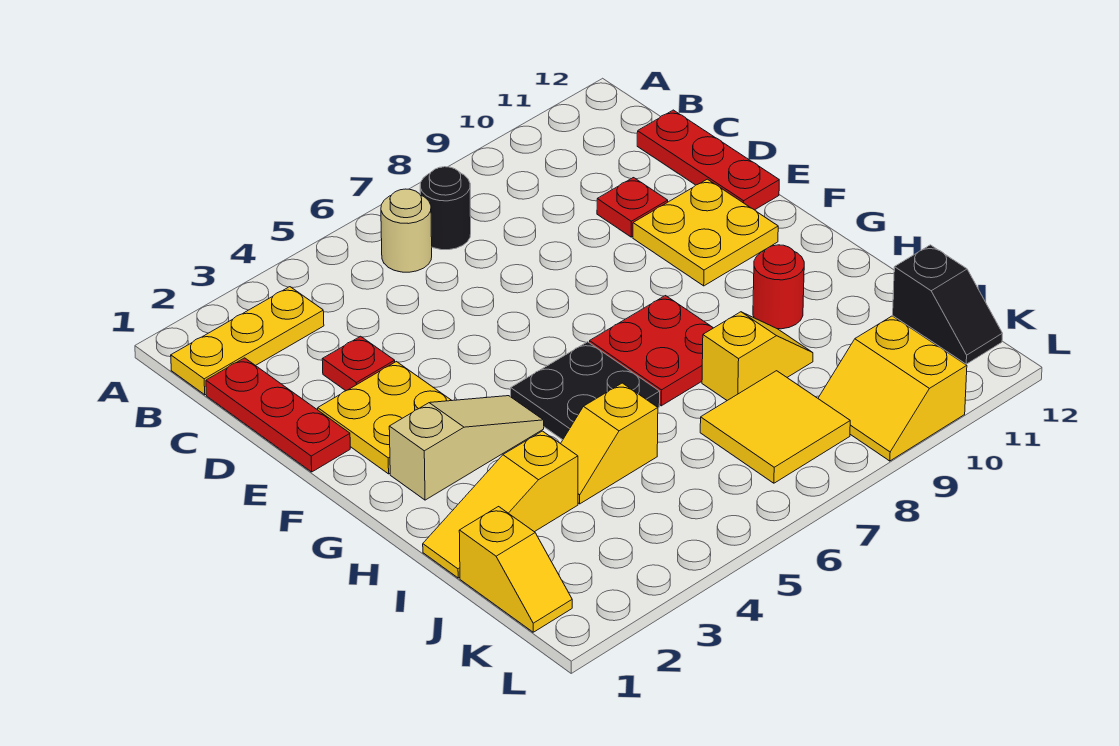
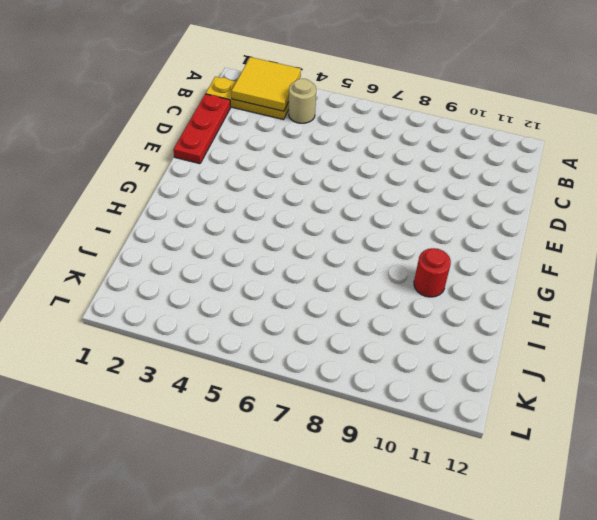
yellow tile A2:B3 level 2 -> yellow tile J7:K8 level 1
tan round brick B4 level 1 -> tan round brick B6 level 1
none -> black round brick B7 level 1
none -> red plate C12:E12 level 1
none -> red plate D3 level 1

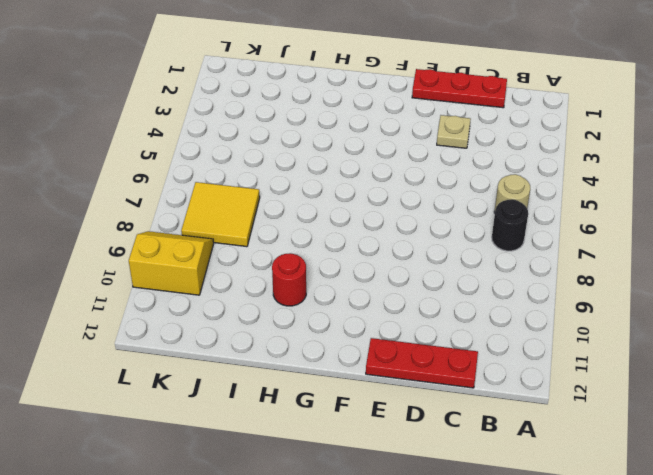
tan plate D3 level 1 -> red plate D3 level 1
none -> yellow plate B1:B3 level 1
none -> red plate D10 level 1
none -> yellow plate E2:F3 level 1

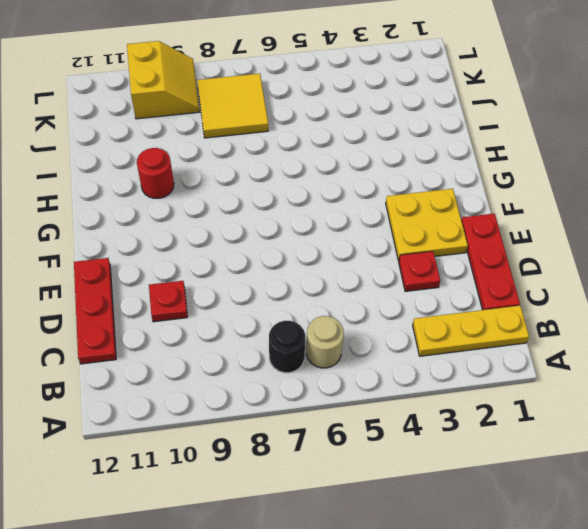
none -> yellow plate E10:F11 level 1
none -> tan slope G2:G4 level 1 top 2
none -> black plate G5:H6 level 1

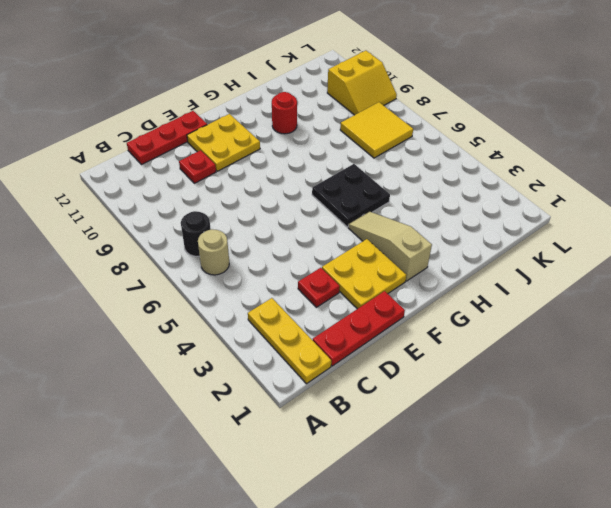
none -> red plate G7:H8 level 1
none -> yellow slope I1:I3 level 1 top 3
none -> yellow slope I4:I5 level 1 top 5

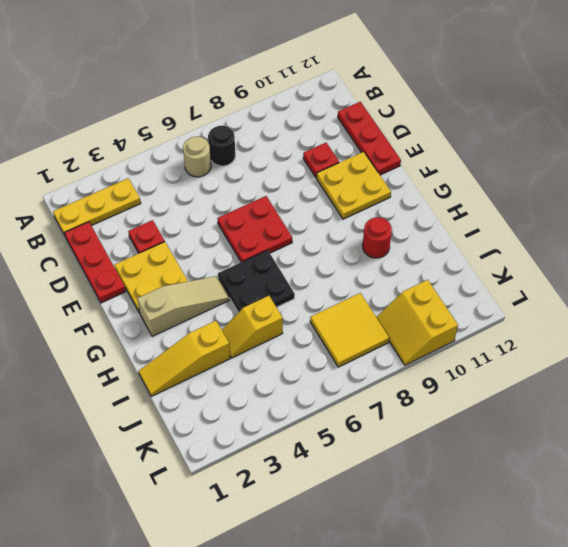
red plate E6:F7 level 1 -> red plate G7:H8 level 1
none -> yellow slope I8:I9 level 1 top 8
none -> yellow slope J1:K1 level 1 top J
none -> black slope J12:K12 level 1 top J

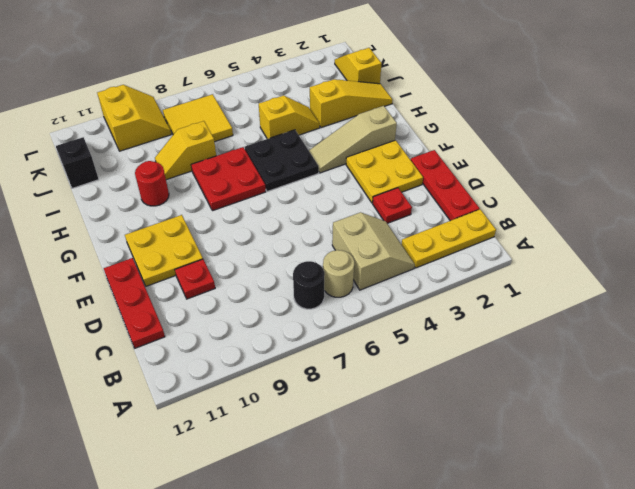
tan slope B4:C5 level 1 top 5 -> none

